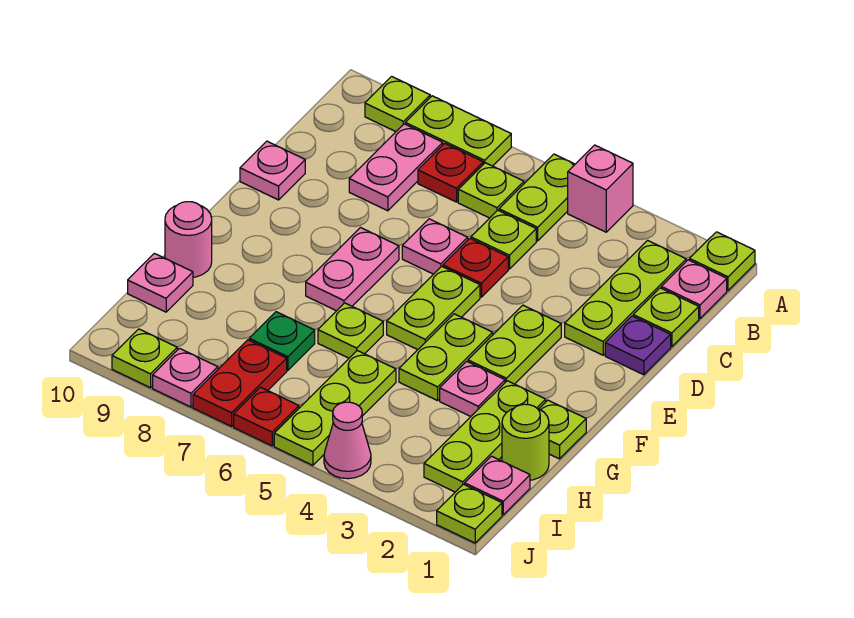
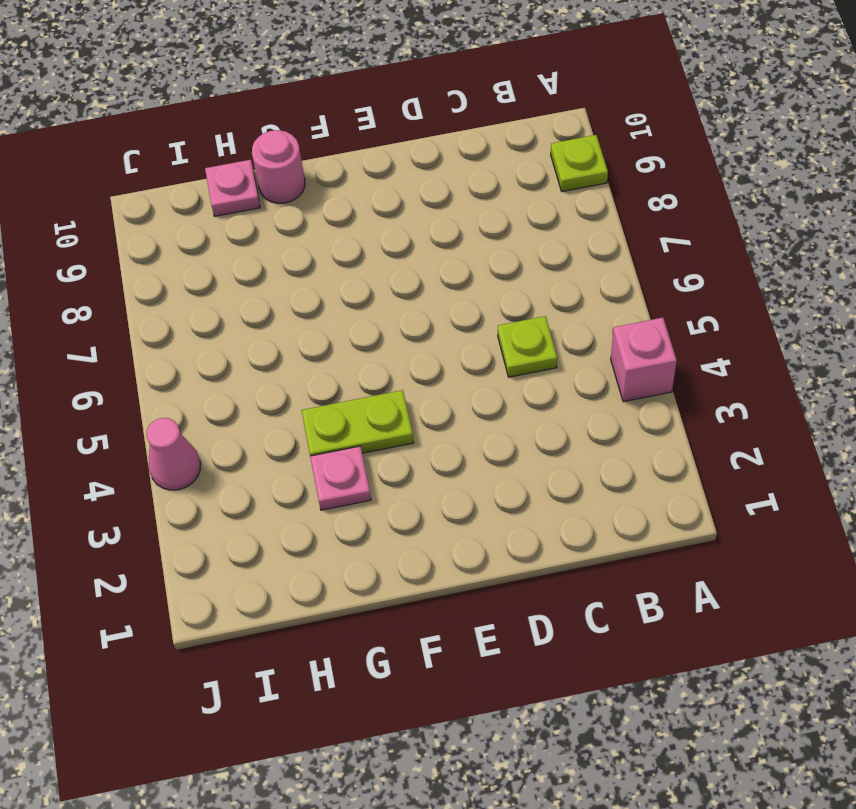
none -> lime plate A1 level 1
none -> lime plate A5:B5 level 1
none -> lime plate A7:A8 level 1
none -> pink plate B1 level 1

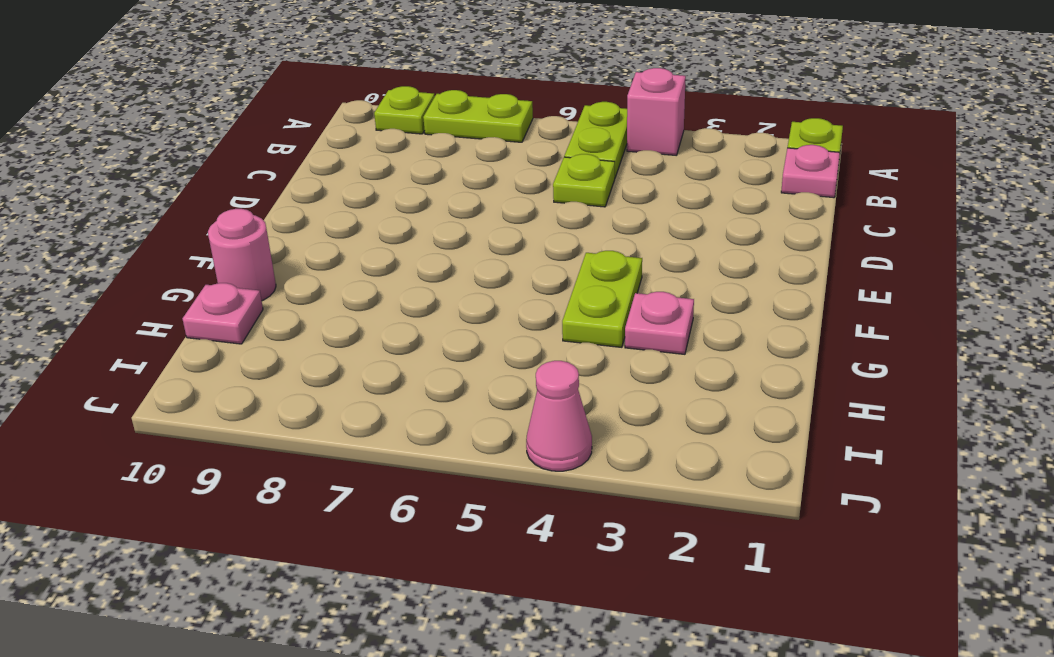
none -> lime plate B2:D2 level 1
none -> lime plate B6 level 1
none -> red plate B7 level 1
none -> pink plate B8:C8 level 1

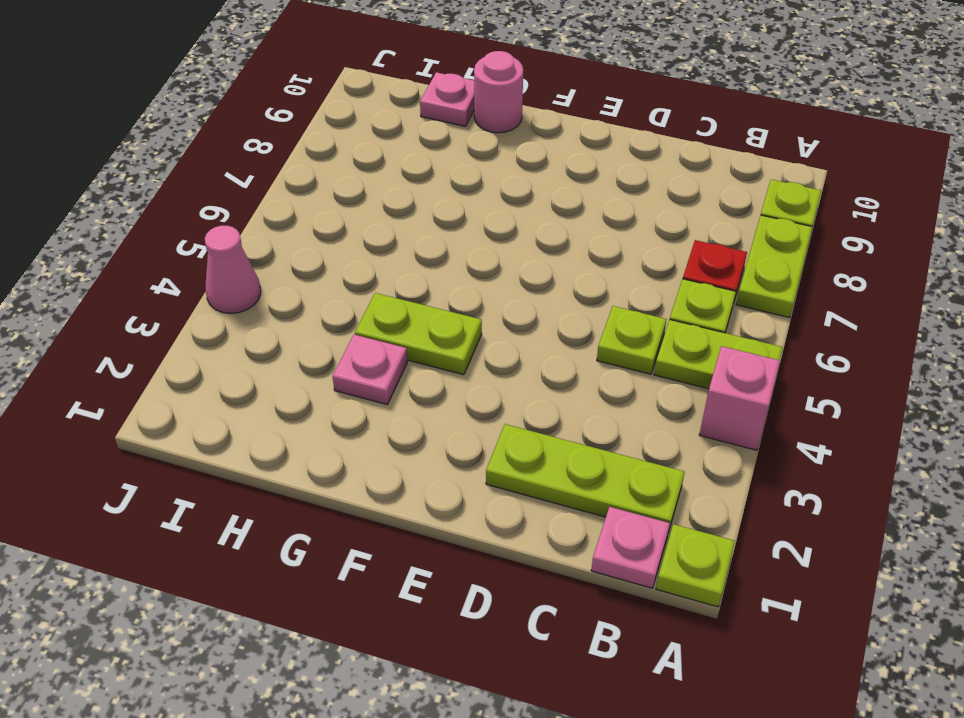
none -> pink plate B8:C8 level 1
none -> lime plate C1 level 1
none -> purple plate D1 level 1
none -> red plate D5 level 1

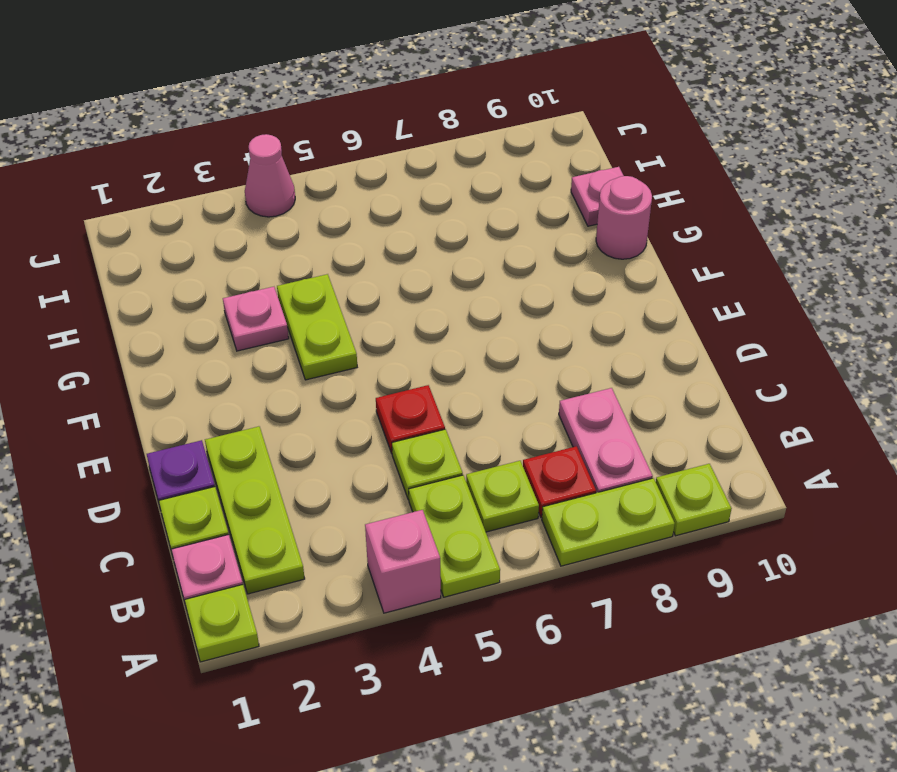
none -> pink plate D6 level 1
none -> pink plate D10 level 1
none -> lime plate E3:F3 level 1
none -> lime plate E5:F5 level 1

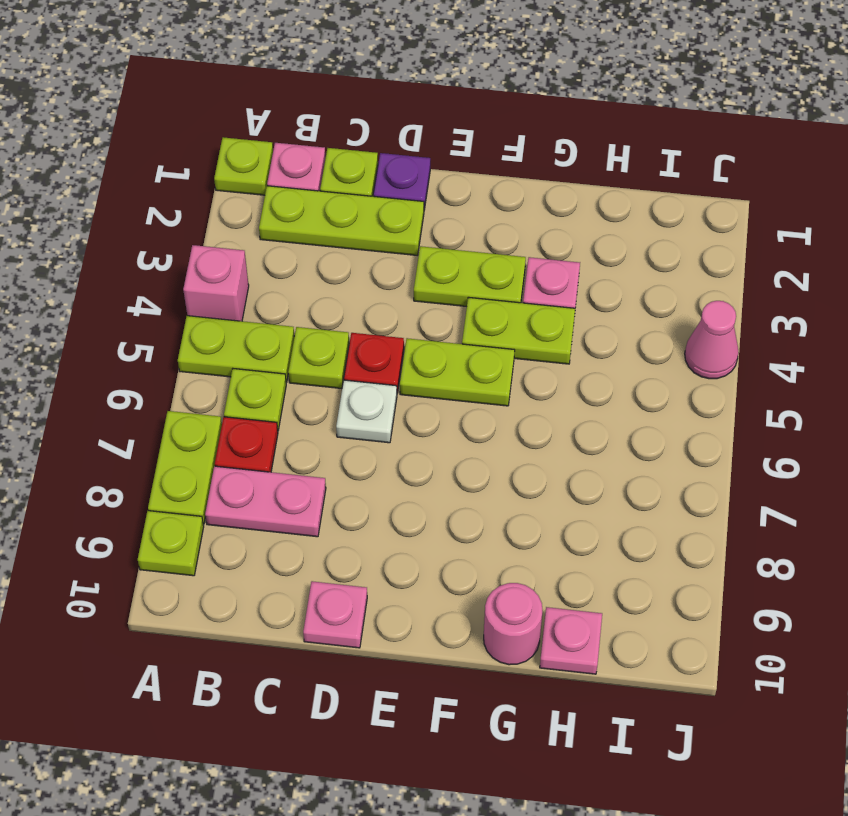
white plate D6 level 1 -> pink plate D6 level 1
none -> pink plate E7:F7 level 1
none -> lime plate G1 level 1
none -> lime plate G2:I2 level 1
none -> lime plate G6 level 1

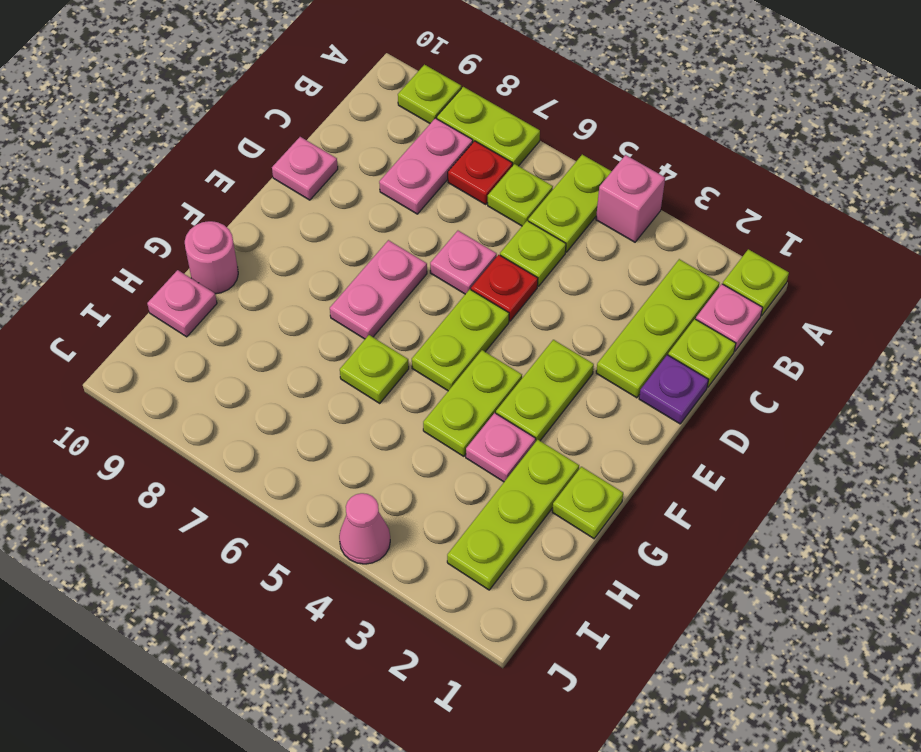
none -> lime round brick H1 level 1
none -> lime plate H5:J5 level 1
none -> green plate H7 level 1
none -> pink plate I1 level 1

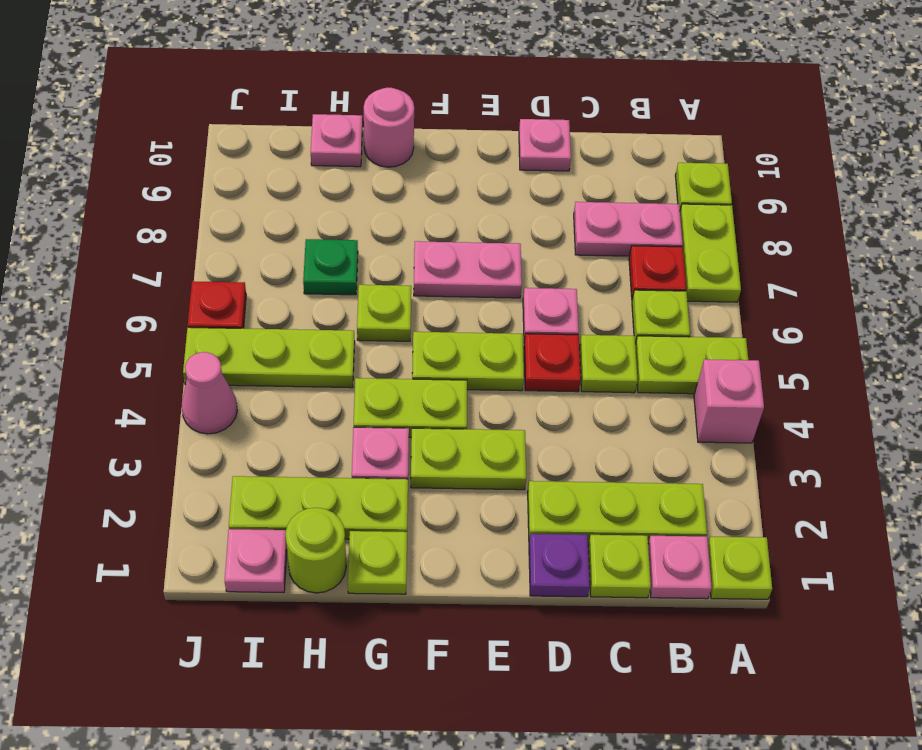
none -> red plate I7:J7 level 1
none -> lime plate J1 level 1
none -> pink plate J8 level 1
none -> lime plate J9 level 1

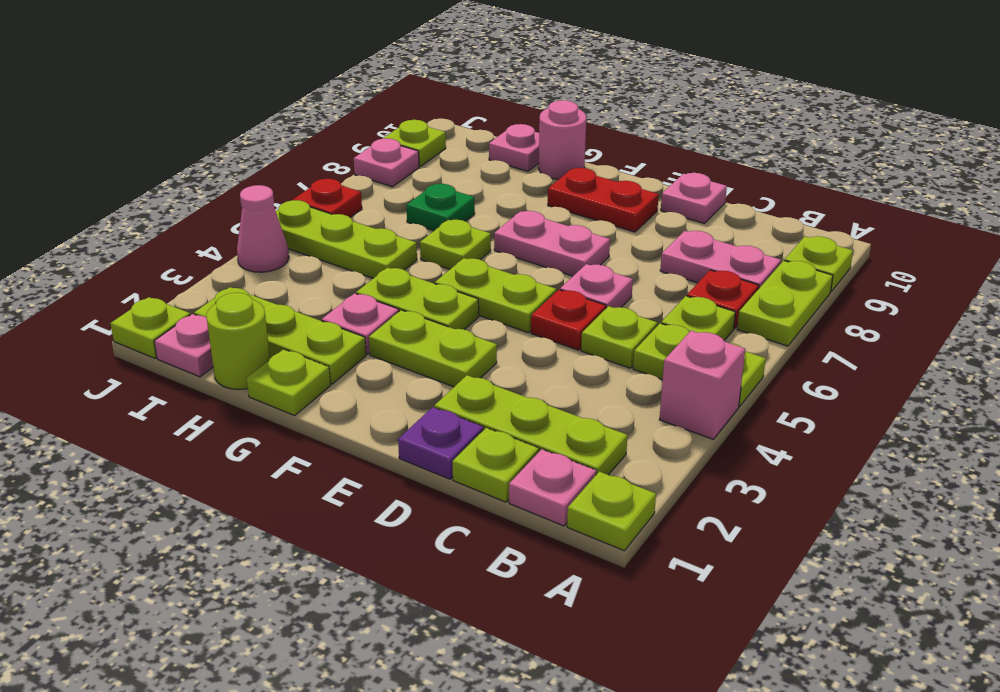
red plate E9:F9 level 1 -> red plate I7:J7 level 1

